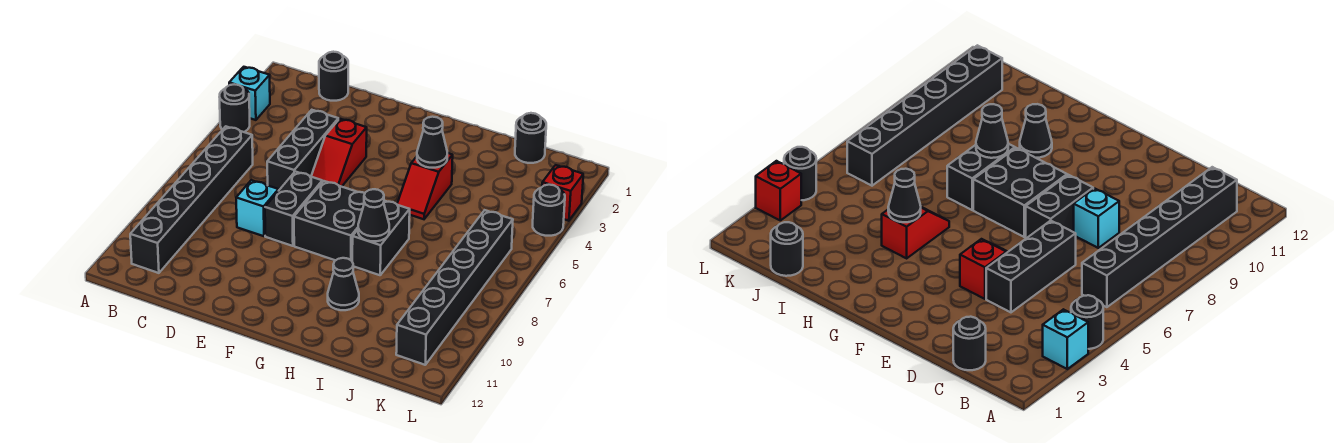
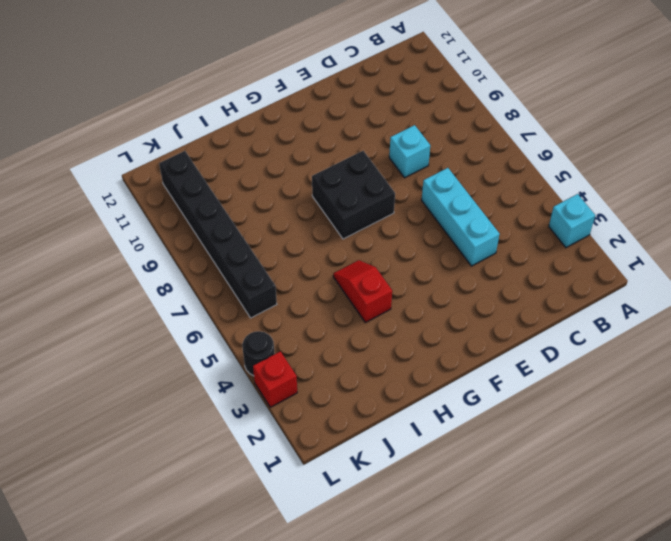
cyan brick D4:D6 level 1 -> black brick D4:D6 level 1
none -> black round brick A4 level 1
none -> black brick B6:B11 level 1
none -> black round brick C1 level 1

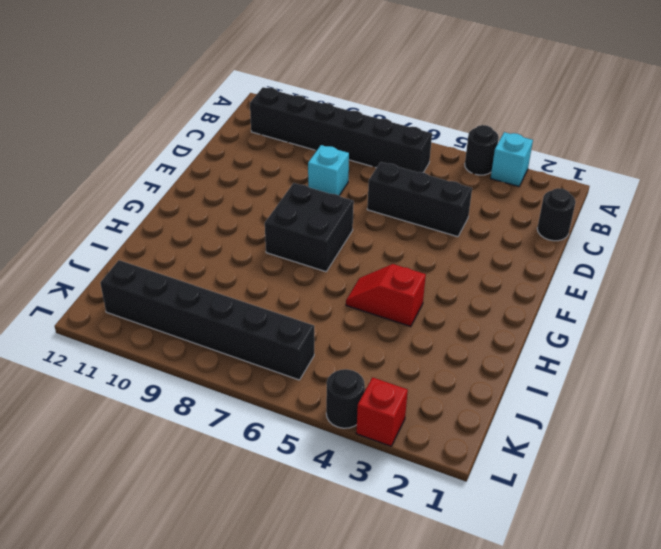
none -> red slope E4:E5 level 1 top 4
none -> black brick E7:E8 level 1
none -> black brick H7:H8 level 1

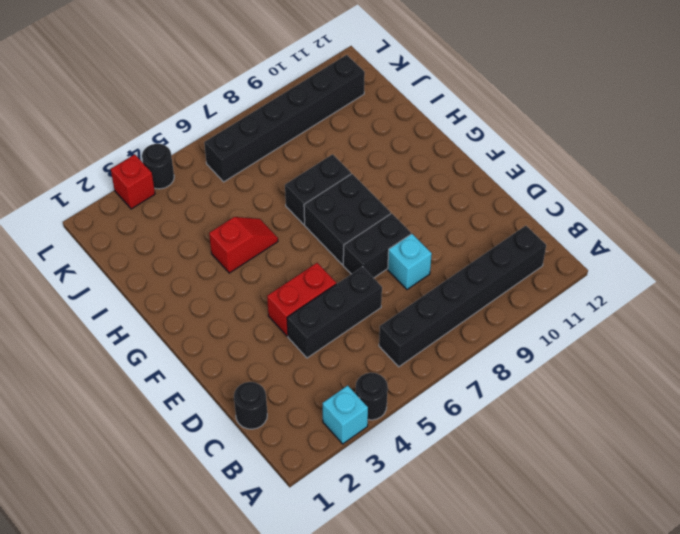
red brick E4:E5 level 1 -> red slope E4:E5 level 1 top 4
none -> black cone H10 level 1
none -> black round brick J1 level 1
none -> black cone H4 level 2

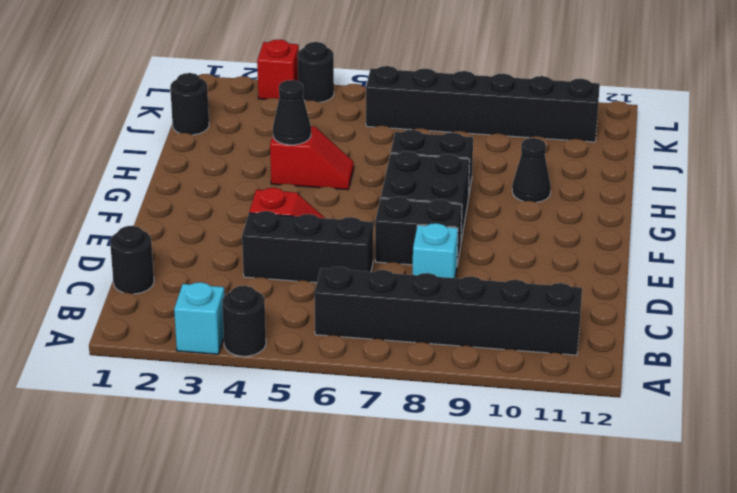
none -> black cone H8 level 2

